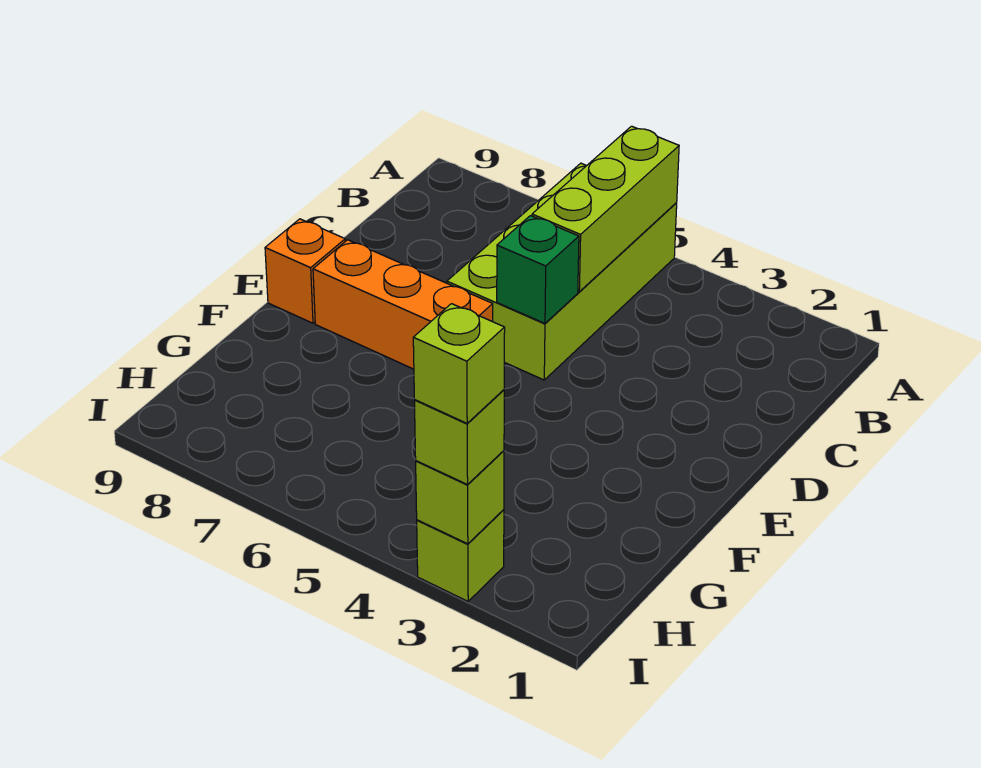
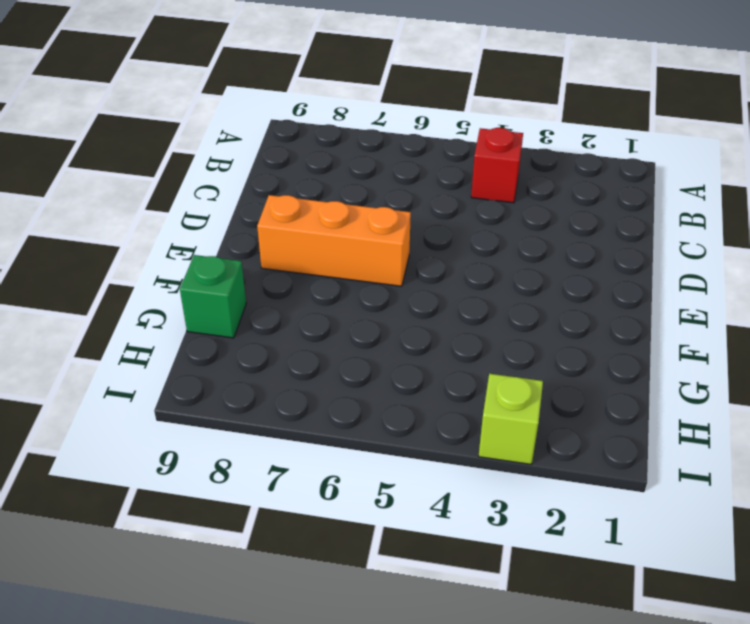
red brick B4 level 1 -> none
green brick G9 level 1 -> green brick D5 level 2
none -> lime brick A5:D6 level 1
none -> orange brick E9 level 1

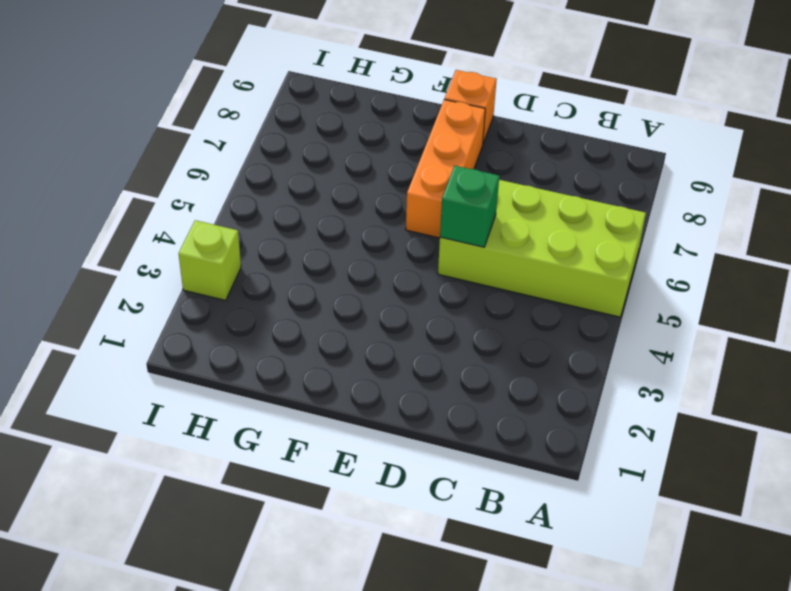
none -> lime brick A5:C5 level 2
none -> lime brick I3 level 2

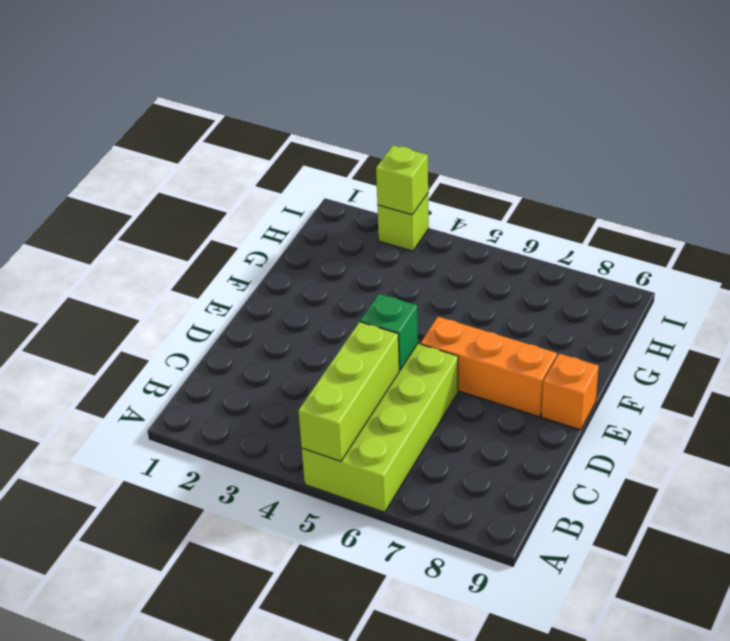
none -> lime brick I3 level 3
none -> lime brick I3 level 4

